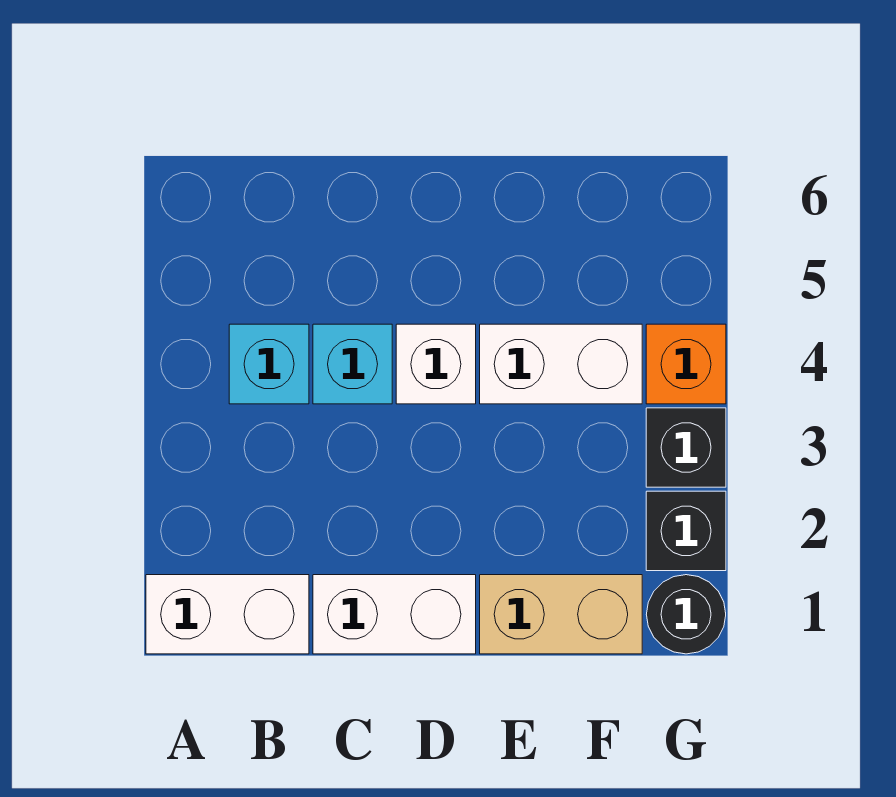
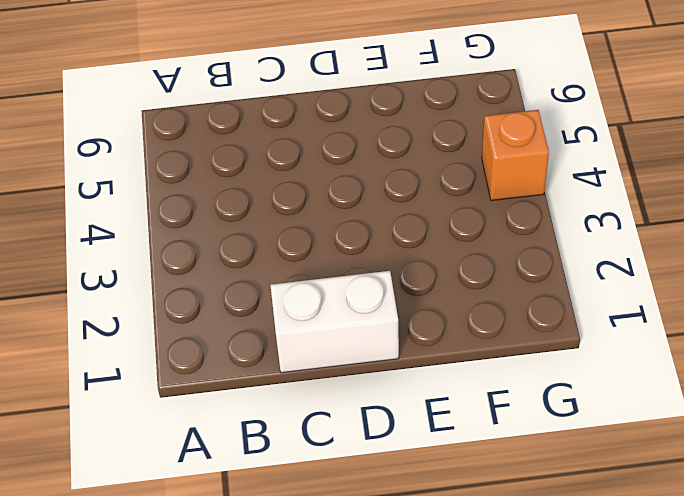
none -> white brick A1:B1 level 1
none -> cyan brick B4 level 1

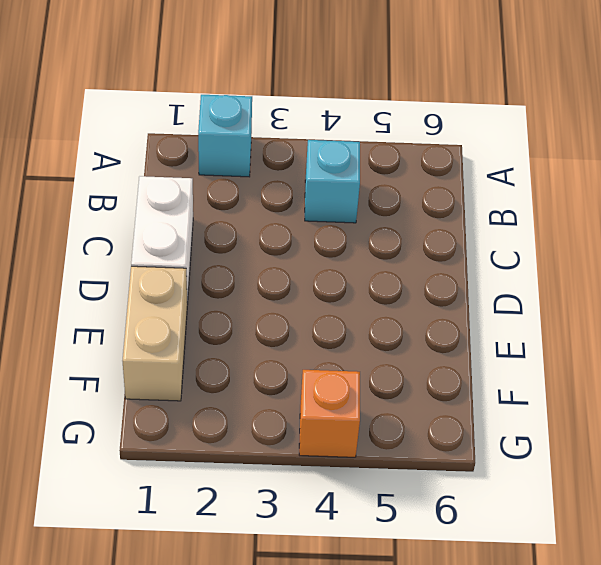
cyan brick A2 level 1 -> cyan brick C4 level 1
none -> white brick A1:B1 level 1
none -> white brick D4 level 1

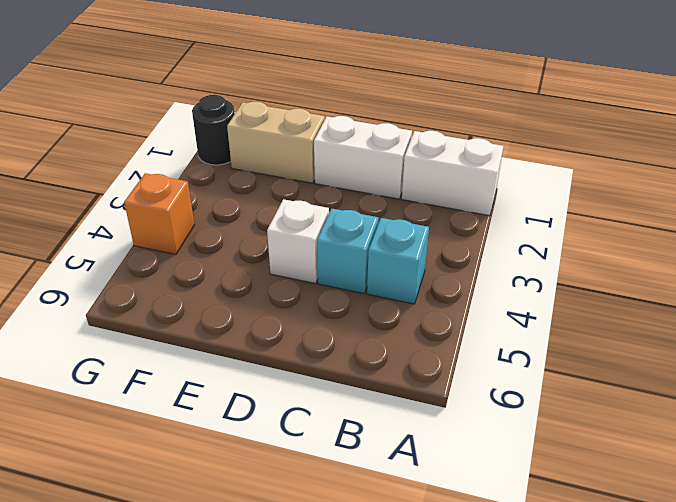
none -> white brick E4:F4 level 1
none -> black brick G2 level 1

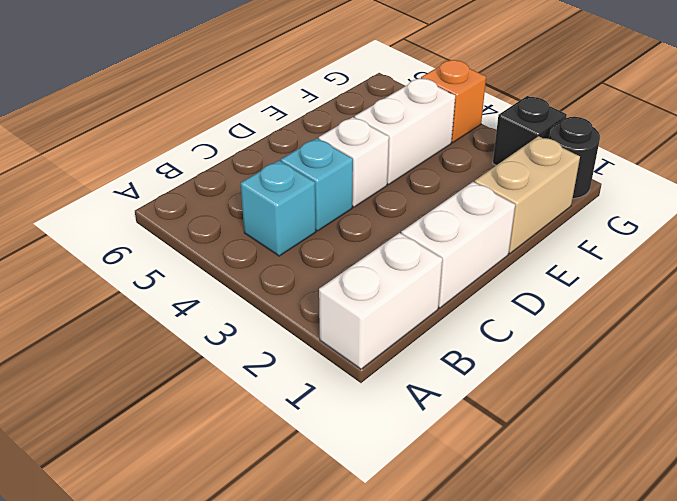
none -> black brick G3 level 1

